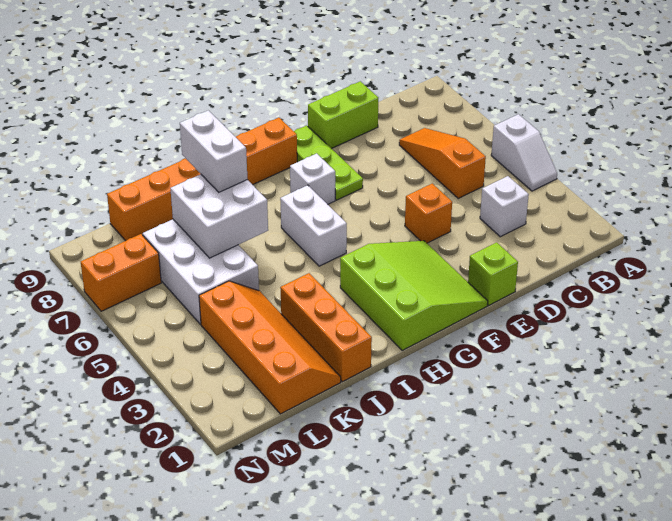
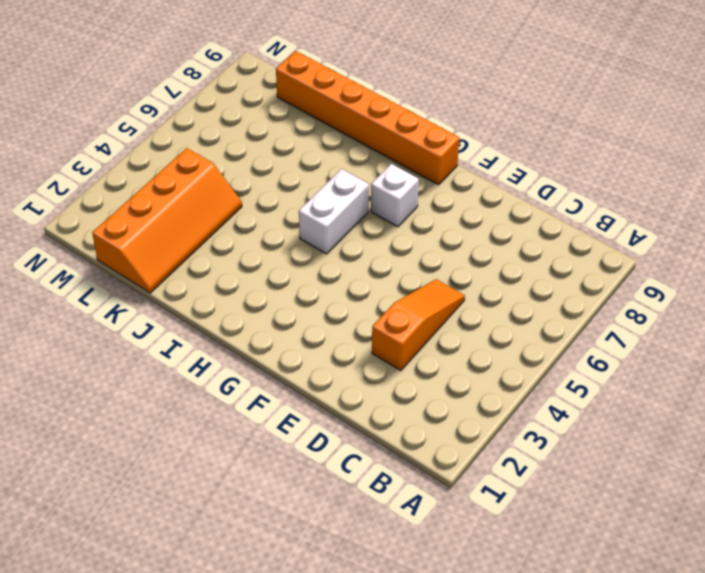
orange slope D3:D5 level 1 top 3 -> orange slope C5:C7 level 1 top 5
none -> white slope A4:A5 level 1 top 5
none -> white brick C3 level 1
none -> lime brick D9:E9 level 1

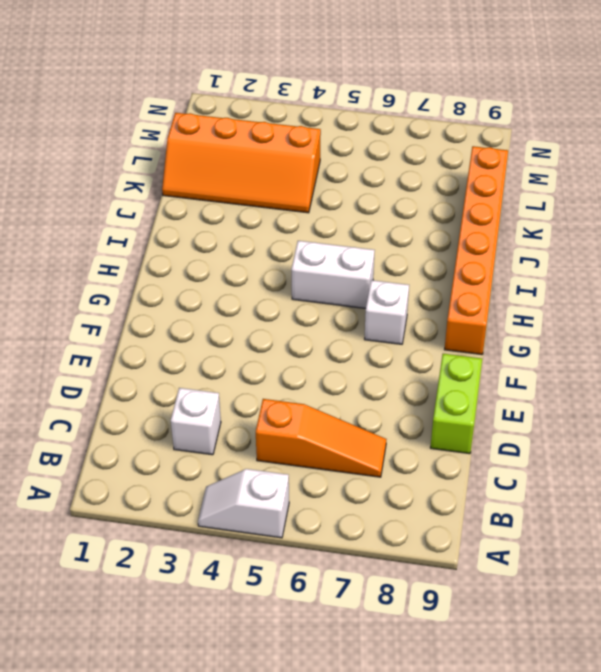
none -> lime brick E1 level 1
none -> orange brick E4 level 1
none -> lime slope F1:H3 level 1 top H

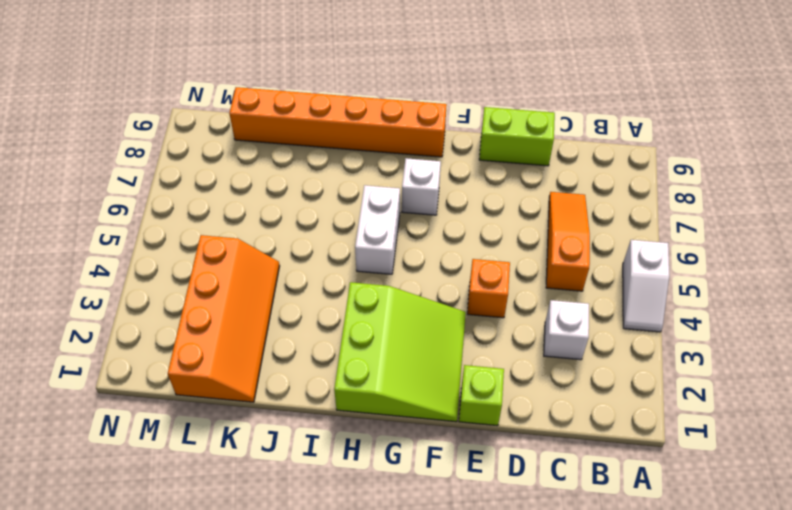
none -> lime plate F7:F9 level 1
none -> orange brick J1:J3 level 1
none -> white brick K5:L7 level 1

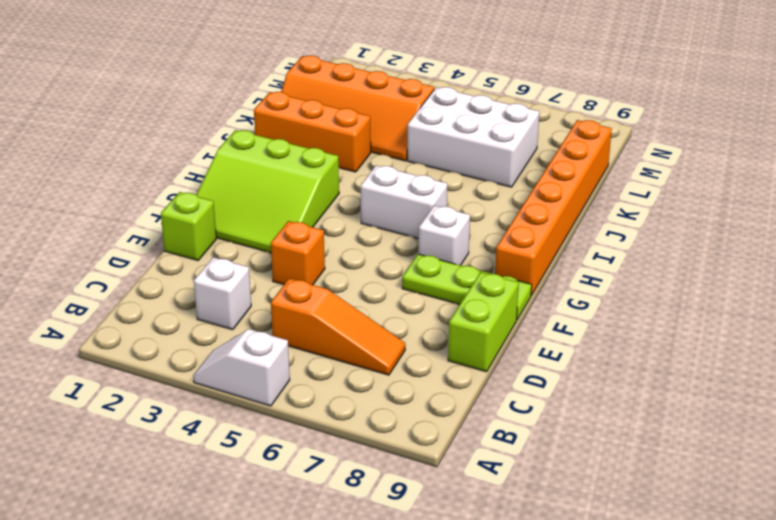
none -> orange brick M7:N7 level 1
none -> white brick J6:K7 level 2
none -> white brick J7:J8 level 3

